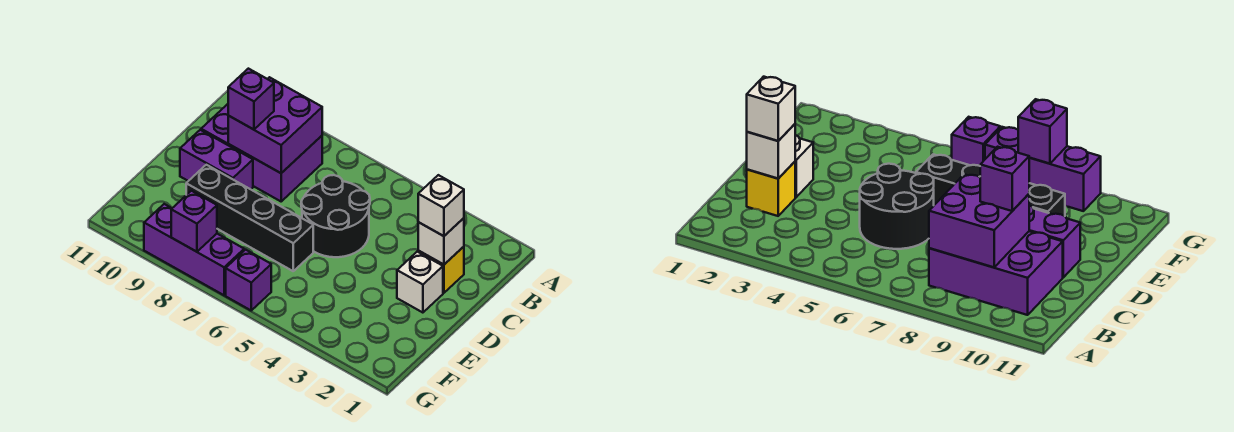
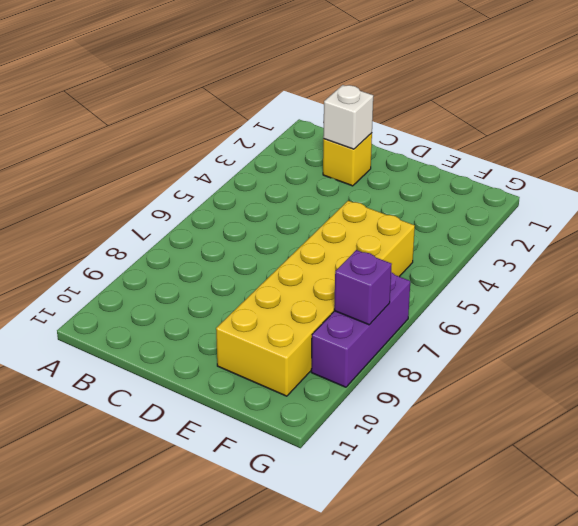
yellow brick E5:F10 level 1 -> black brick E6:E9 level 1
none -> purple brick B8:C10 level 1
none -> black round brick C5:D6 level 1
none -> white brick D2 level 1

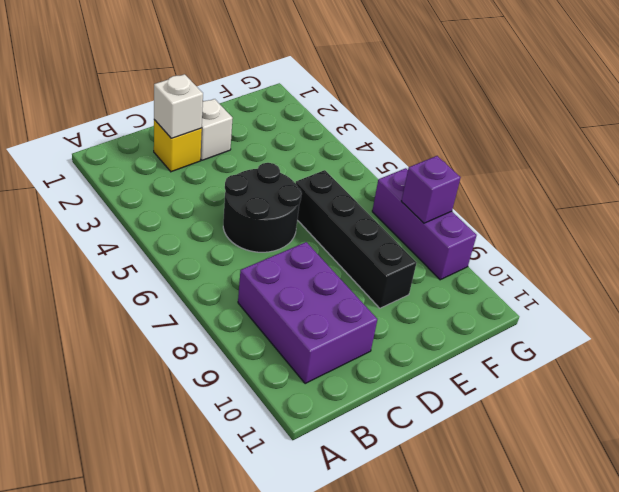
none -> purple brick D9:D10 level 1
none -> purple brick G6 level 1
none -> purple brick B8:C9 level 2

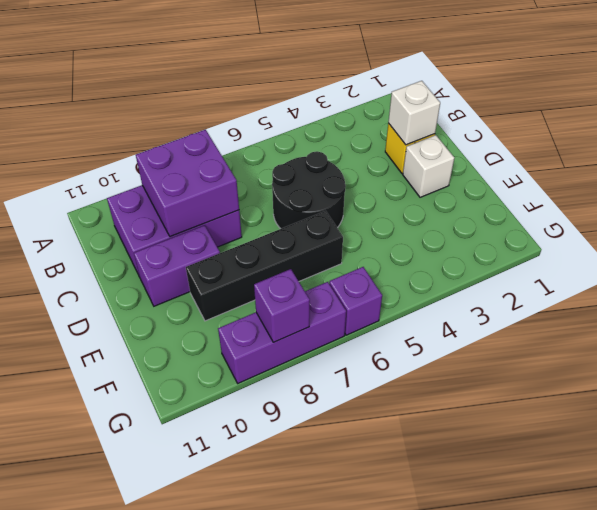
none -> white brick C2 level 3
none -> purple brick C9 level 3

